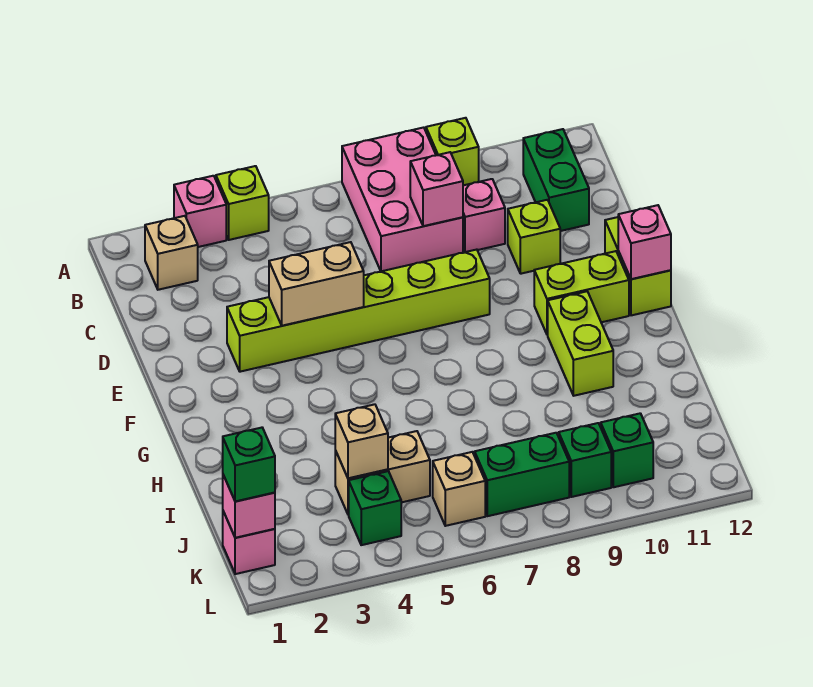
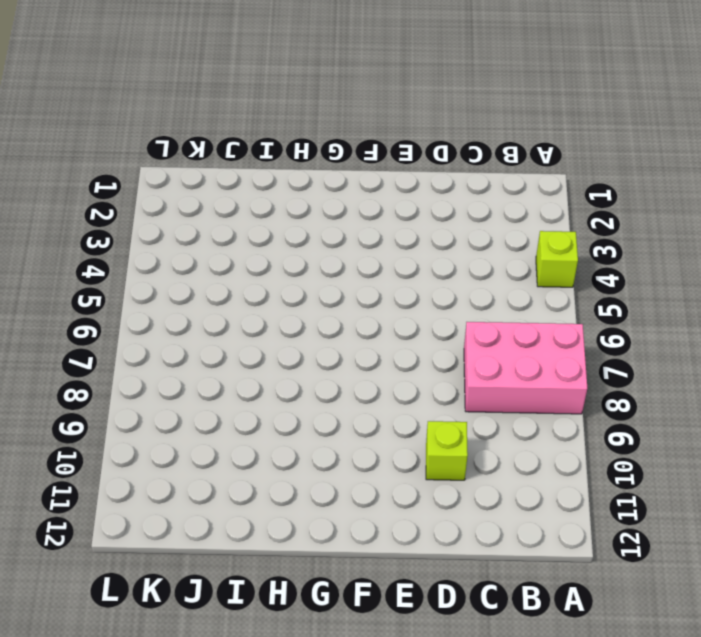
none -> pink brick A3 level 1
none -> lime brick A9 level 1
none -> tan brick B2 level 1

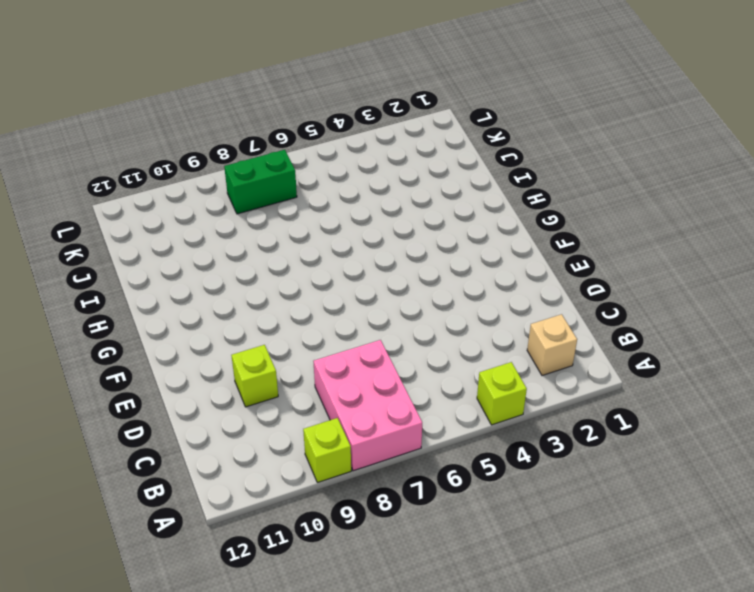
none -> pink brick A3 level 1
none -> green brick B11:C11 level 1
none -> pink brick C9 level 1

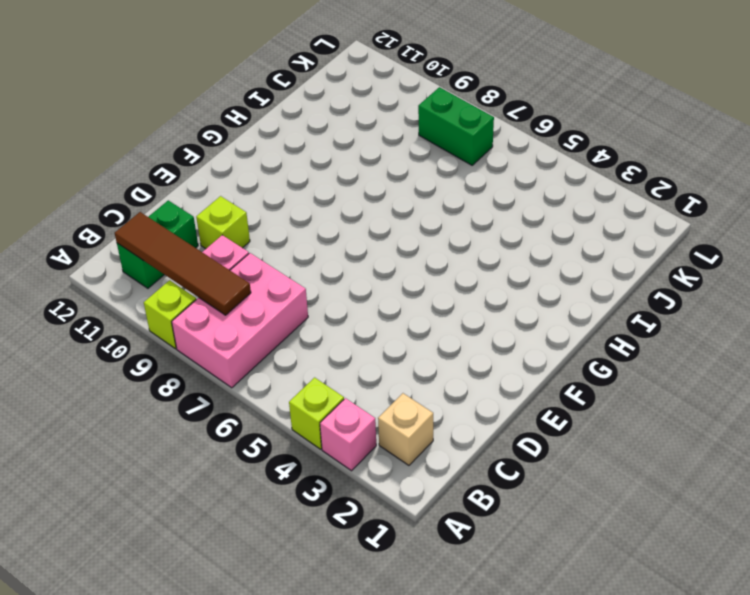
brown tile B8:B11 level 2 -> none
none -> lime brick E3:E8 level 1
none -> lime brick E12:F12 level 1
none -> lime brick F10:F11 level 1

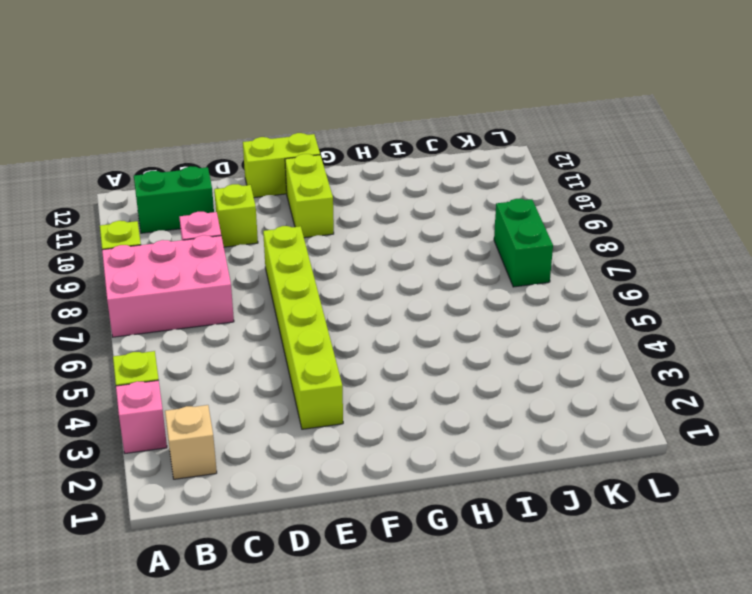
none -> lime brick G10:H10 level 1
none -> tan brick J4:J5 level 1
none -> pink brick K1 level 1

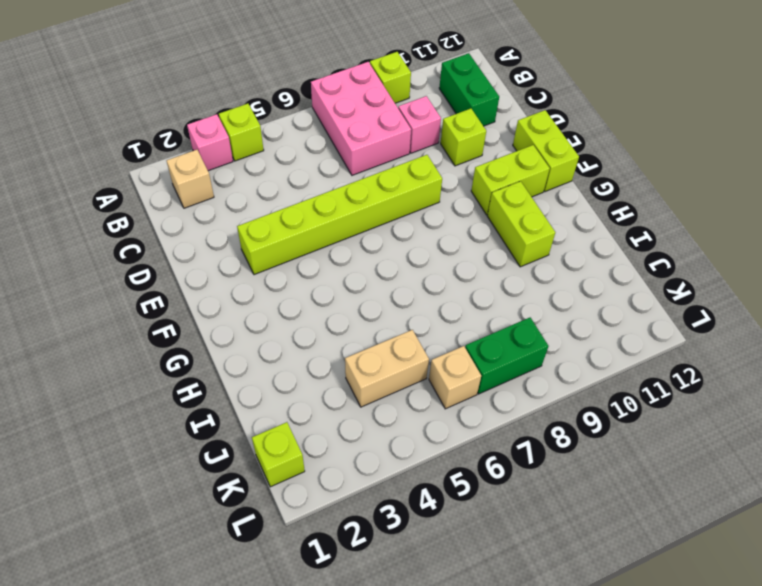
lime brick K1 level 1 -> pink brick K1 level 1
none -> green brick K4 level 1
none -> green brick K9 level 1
none -> green brick K10 level 1

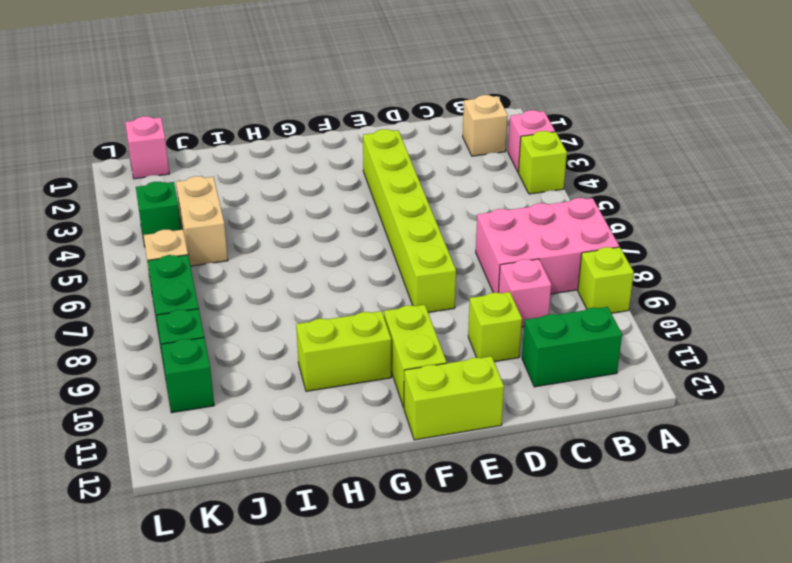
none -> pink brick C8 level 2
none -> tan brick E4:E5 level 2
none -> pink brick F12 level 2

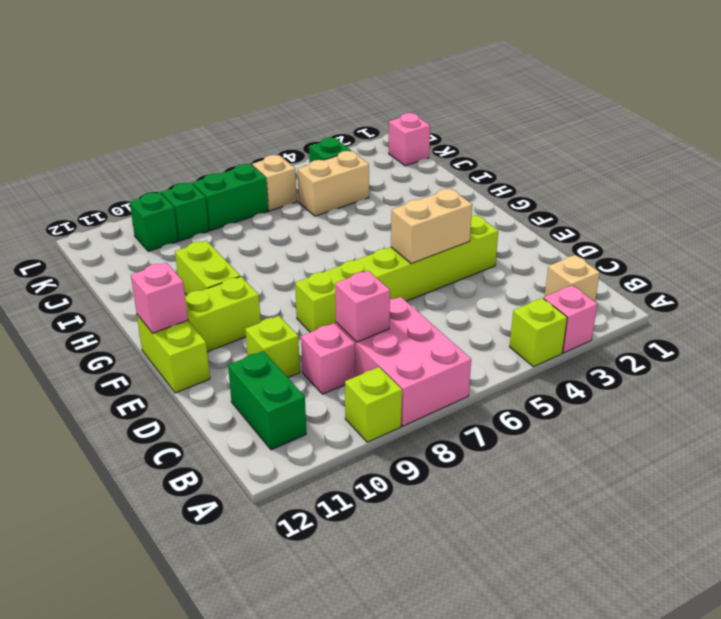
none -> tan brick J4 level 2
none -> pink brick K1 level 2
none -> green brick K1 level 3

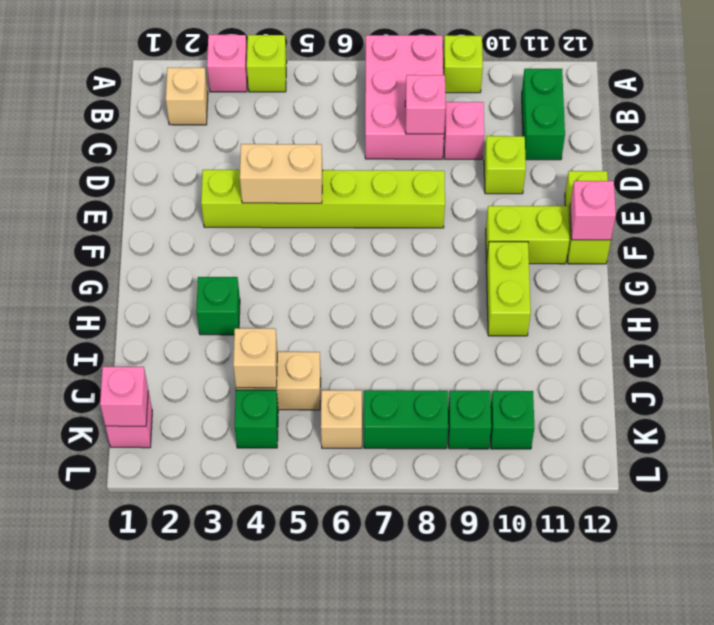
green brick H3 level 1 -> green brick K1 level 3

